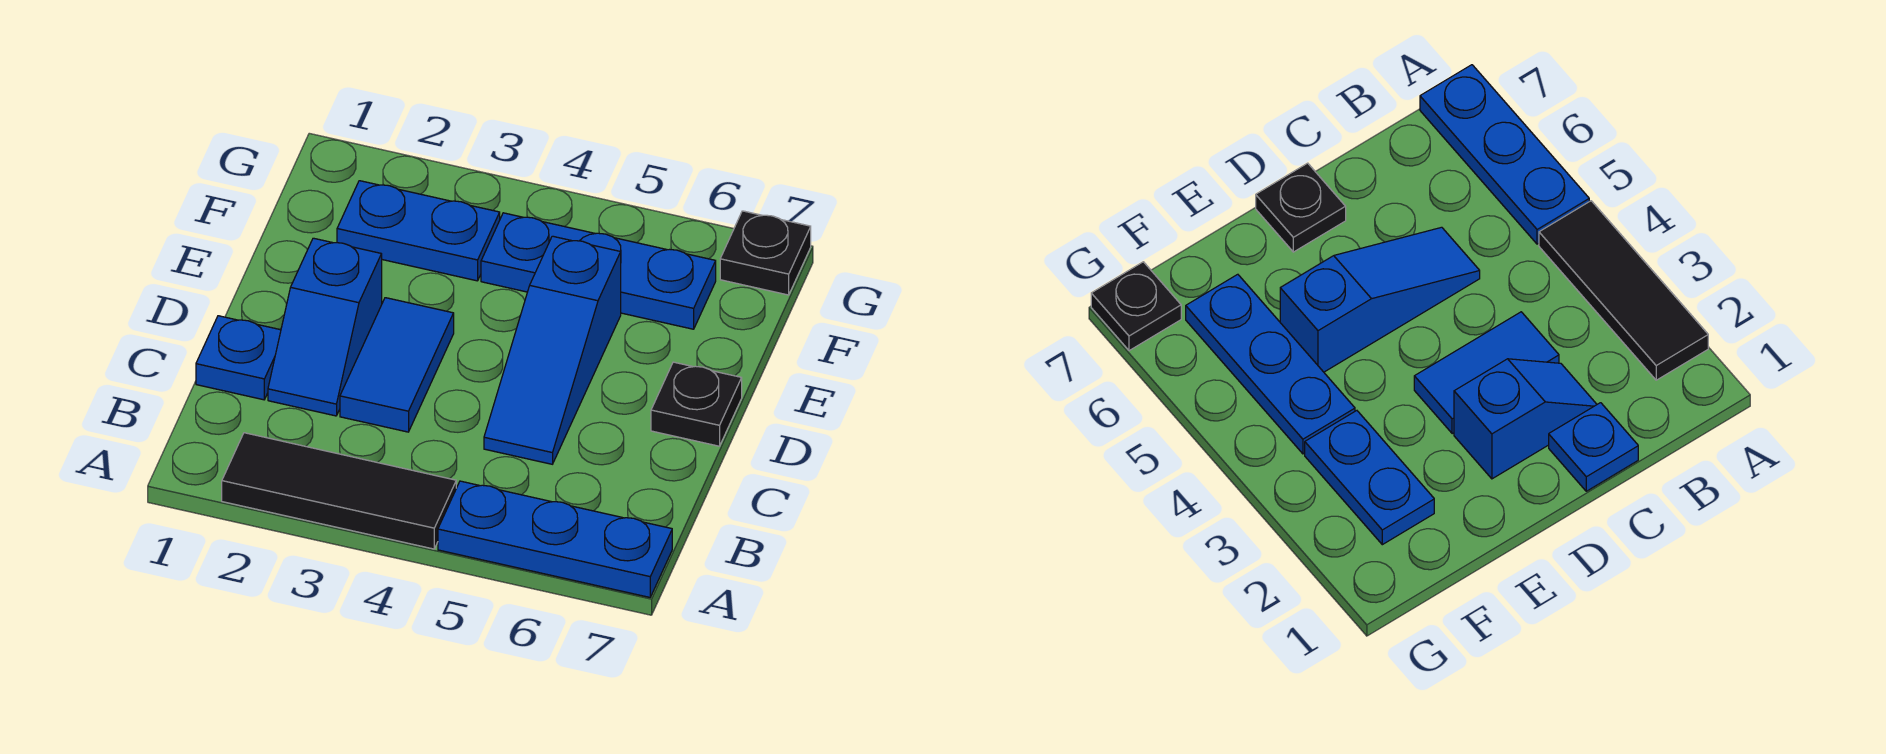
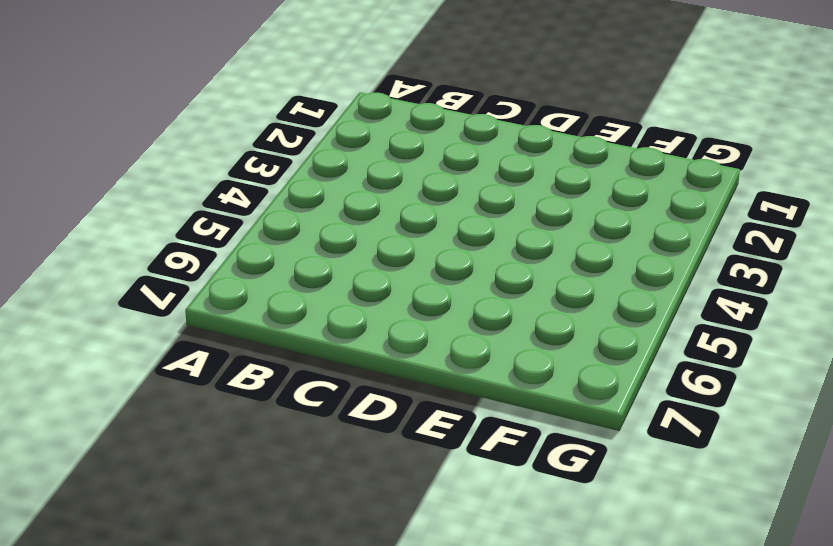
none -> black tile A2:A4 level 1
none -> blue plate A5:A7 level 1

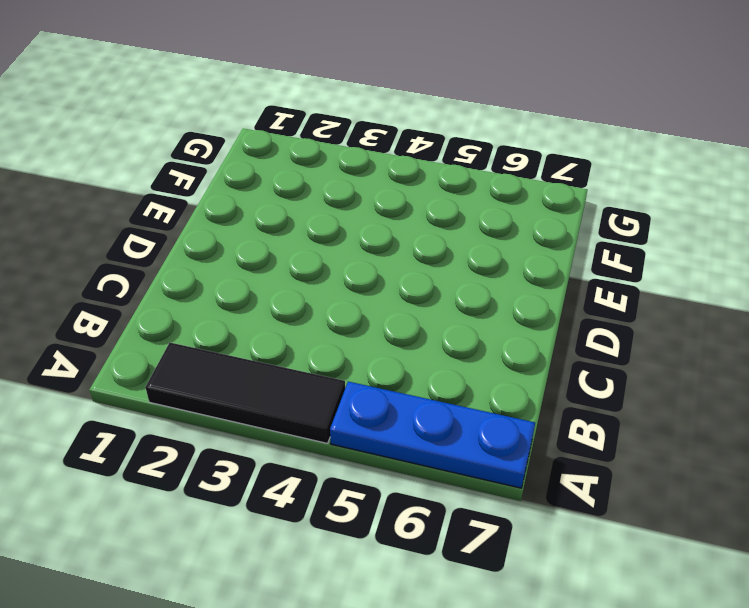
none -> blue plate C1 level 1
none -> blue slope C2:D2 level 1 top D

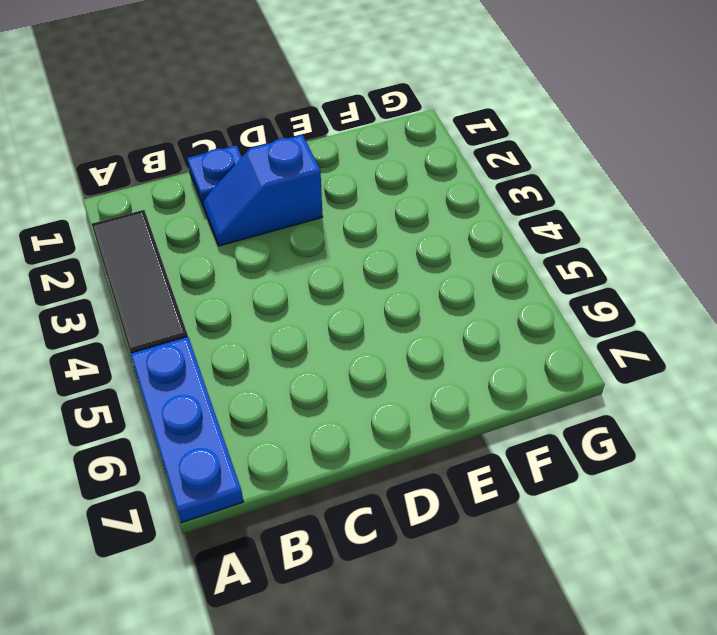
none -> blue tile C3:D3 level 1
none -> blue slope C5:E5 level 1 top E

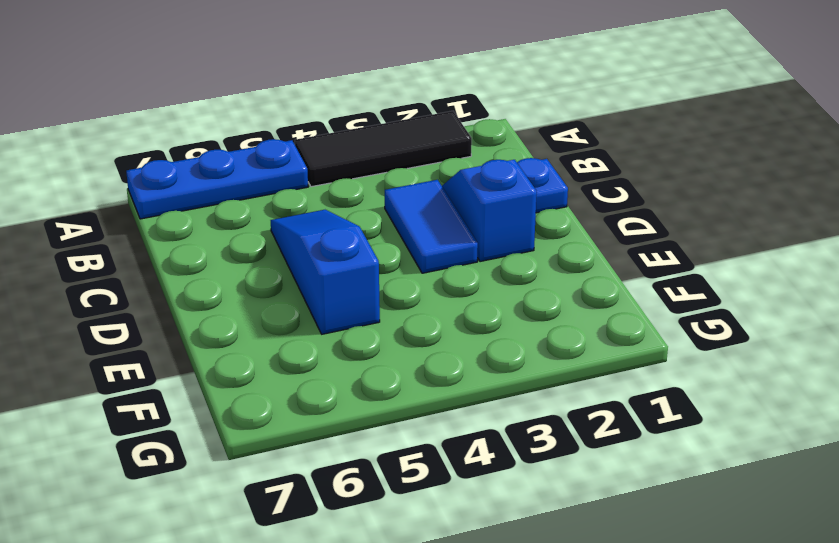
none -> black plate D7 level 1
none -> blue plate F2:F3 level 1

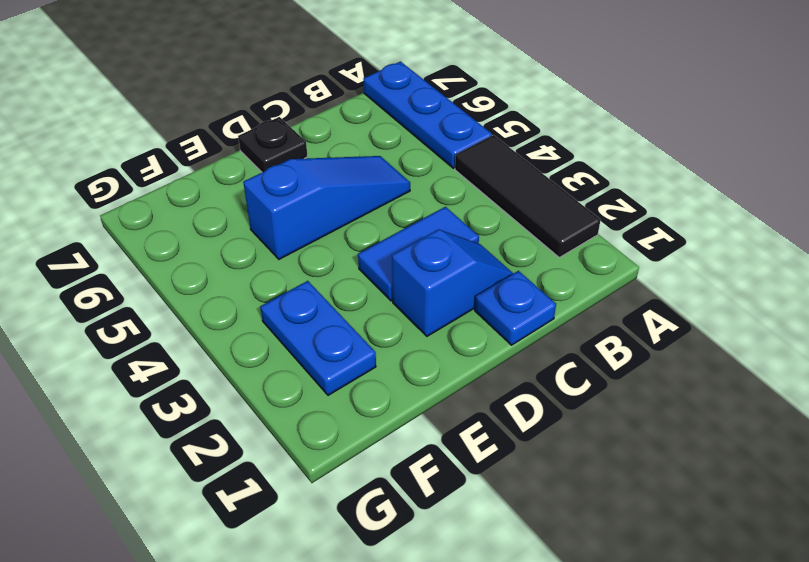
none -> blue plate F4:F6 level 1
none -> black plate G7 level 1

